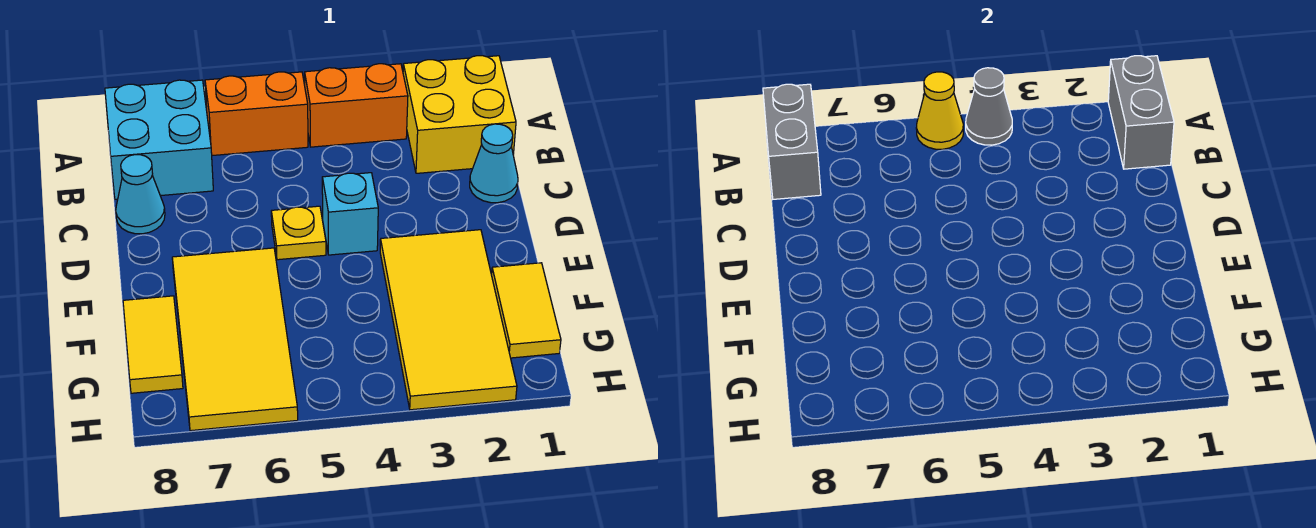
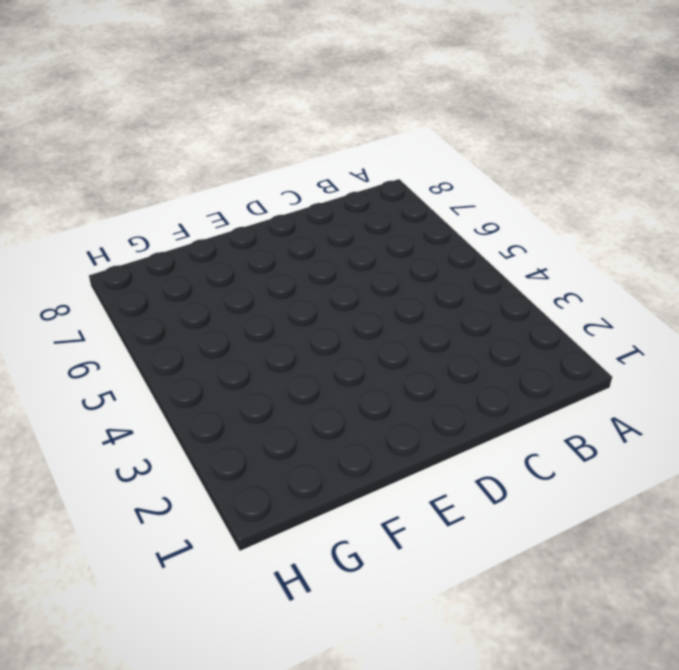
none -> yellow brick A1:B2 level 1
none -> orange brick A3:A4 level 1
none -> orange brick A5:A6 level 1

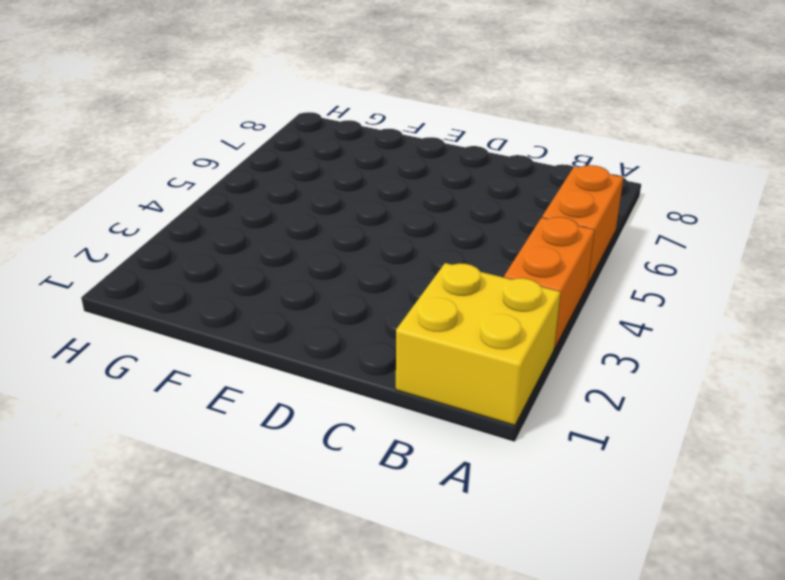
none -> cyan brick A7:B8 level 1
none -> cyan cone C1 level 1
none -> cyan cone C8 level 1

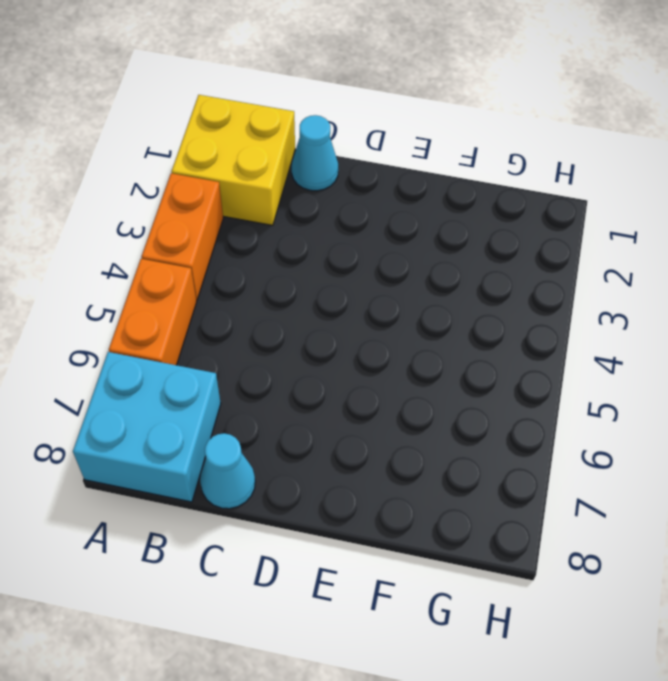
none -> cyan brick D4 level 1
none -> yellow plate D5 level 1
none -> yellow tile E2:H3 level 1

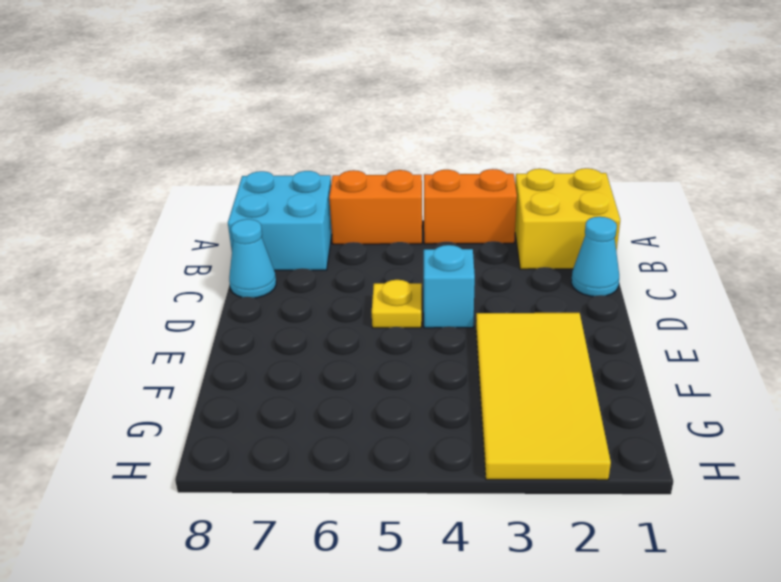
none -> yellow tile E6:H7 level 1
none -> yellow tile F1:G1 level 1
none -> yellow tile F8:G8 level 1

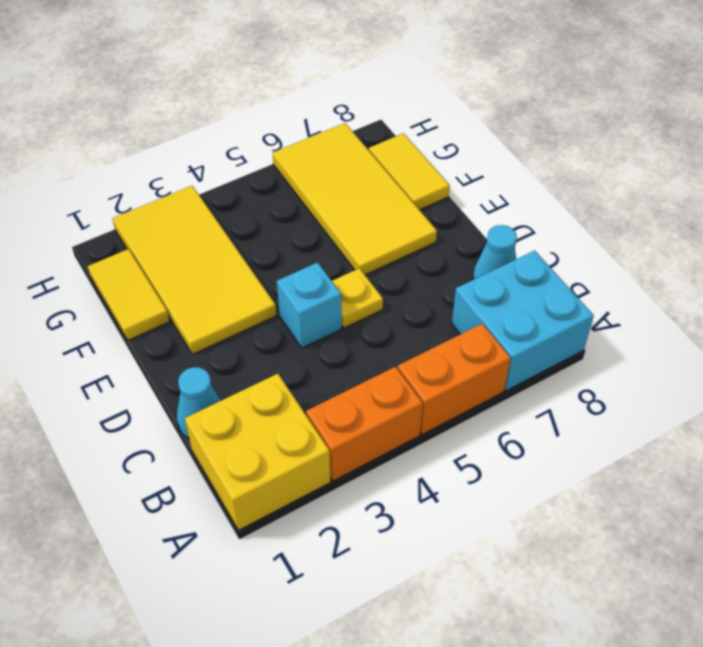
none -> grey brick A1:B1 level 2
none -> grey cone A4 level 2
none -> yellow cone A5 level 2

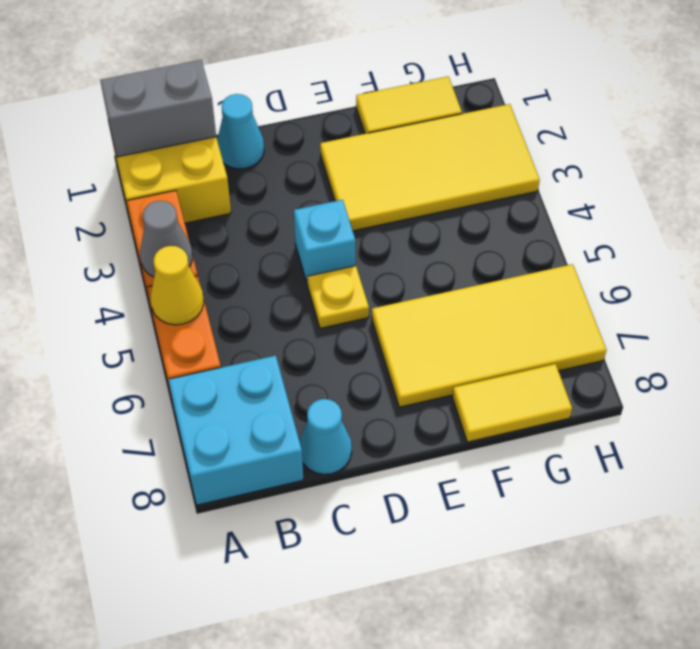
none -> grey brick A8:B8 level 2

